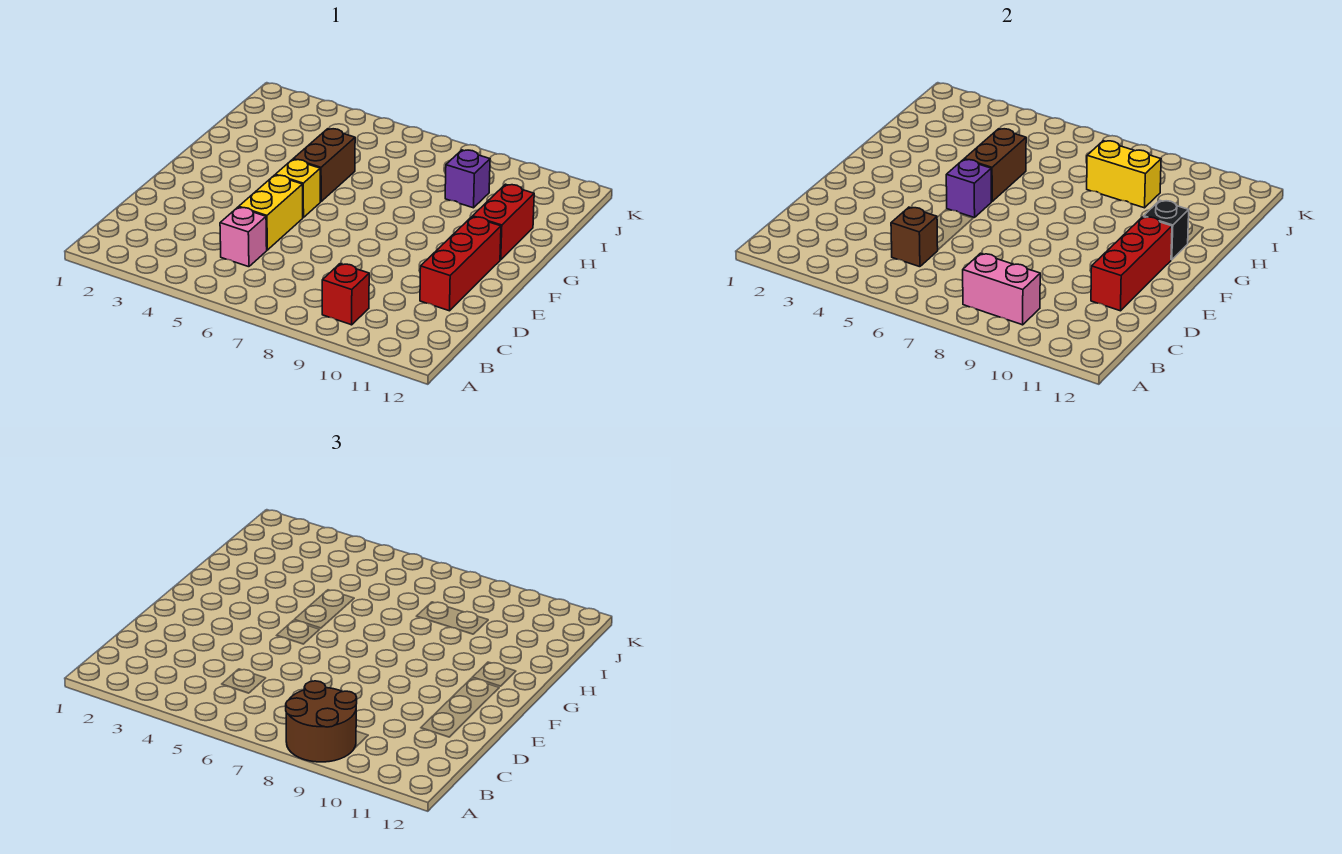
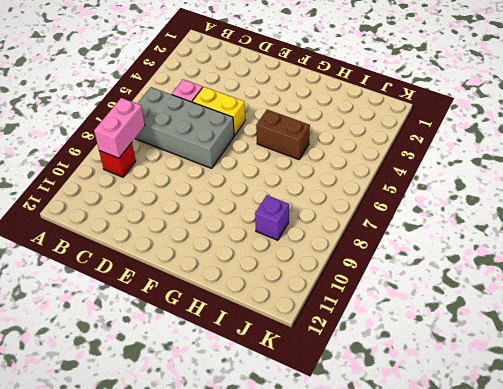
grey brick B6:E7 level 1 -> none
none -> red brick D11:F11 level 1
none -> yellow brick F5 level 1
none -> red brick G11:H11 level 1

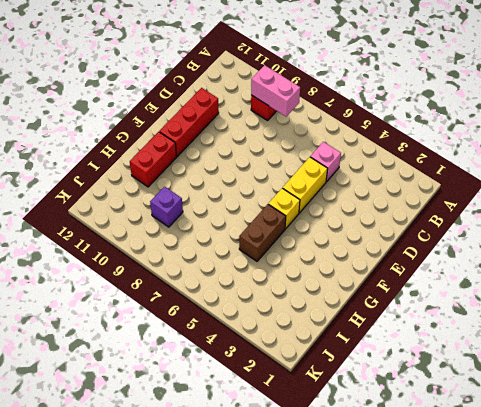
none -> brown brick C5 level 2
none -> red brick D11:F11 level 2
none -> purple brick F5 level 2

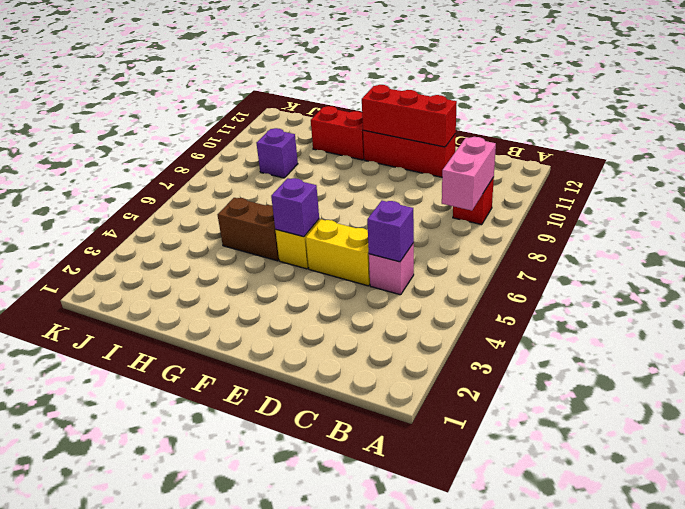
purple brick C5 level 2 -> brown brick C5 level 2
none -> brown brick G5:H5 level 2
none -> black brick G11 level 2
none -> yellow brick I8:I9 level 2

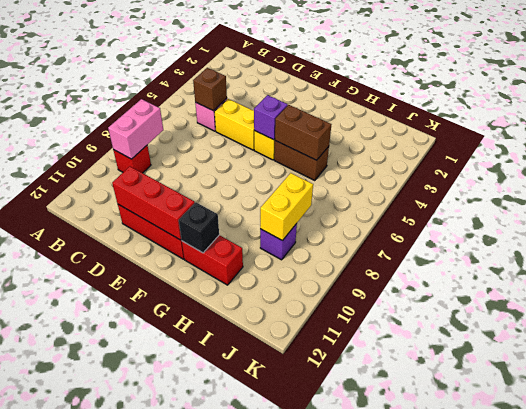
none -> brown round brick A8:B9 level 3

